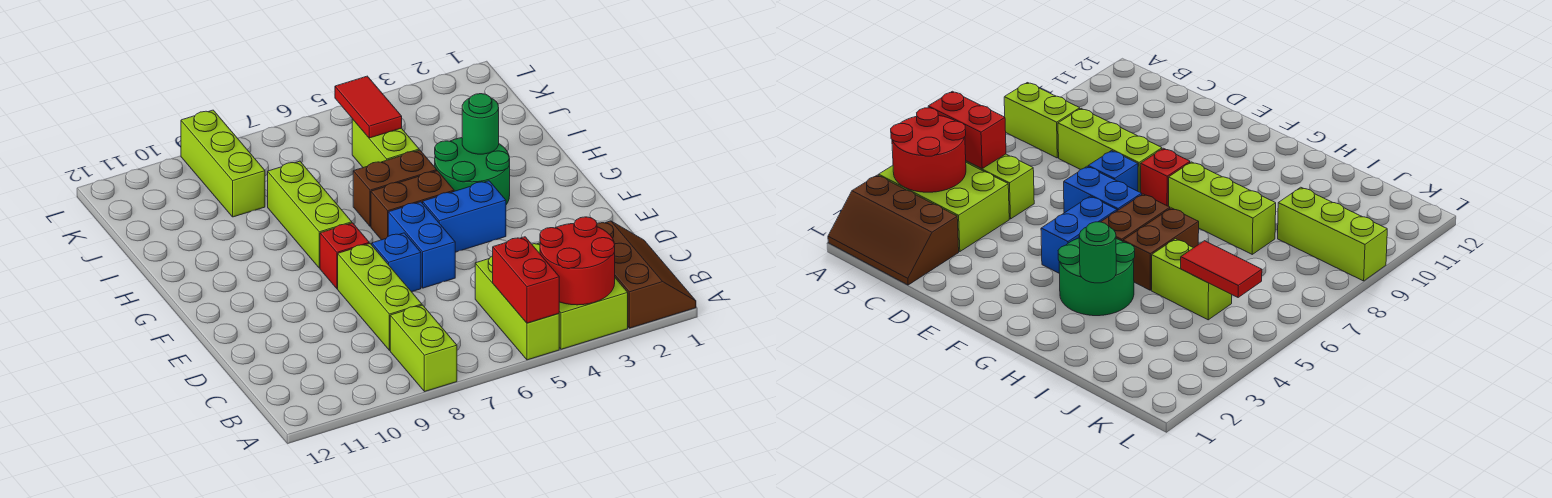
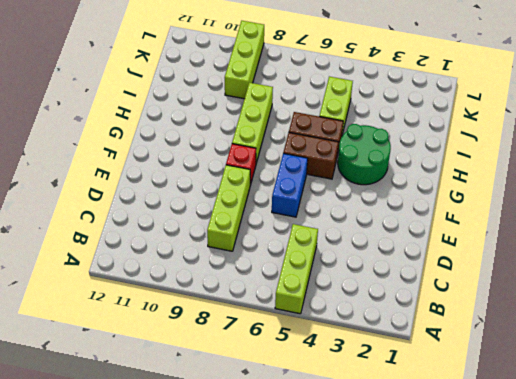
none -> brown slope A1:C2 level 1 top 2
none -> lime brick A3:C4 level 1
none -> lime brick A8:B8 level 1

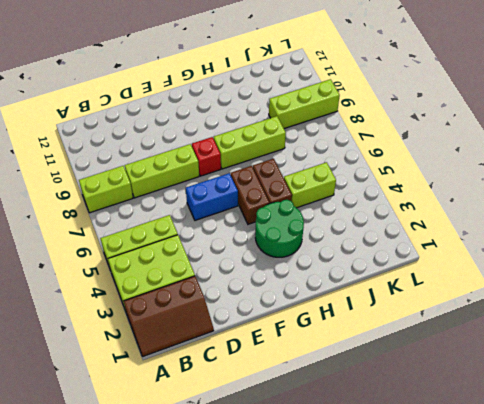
none -> blue brick E7 level 1
none -> blue brick F4:F5 level 1
none -> red round brick A3:B4 level 2

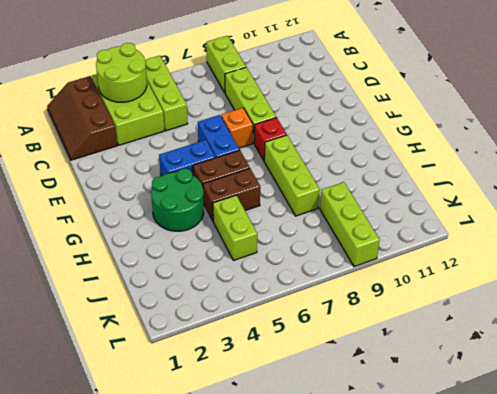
lime round brick A3:B4 level 2 -> red round brick A3:B4 level 2
orange brick E7 level 1 -> blue brick E7 level 1
none -> red brick A5:B5 level 2
none -> green round brick H3 level 2
none -> red tile J5:K5 level 2

